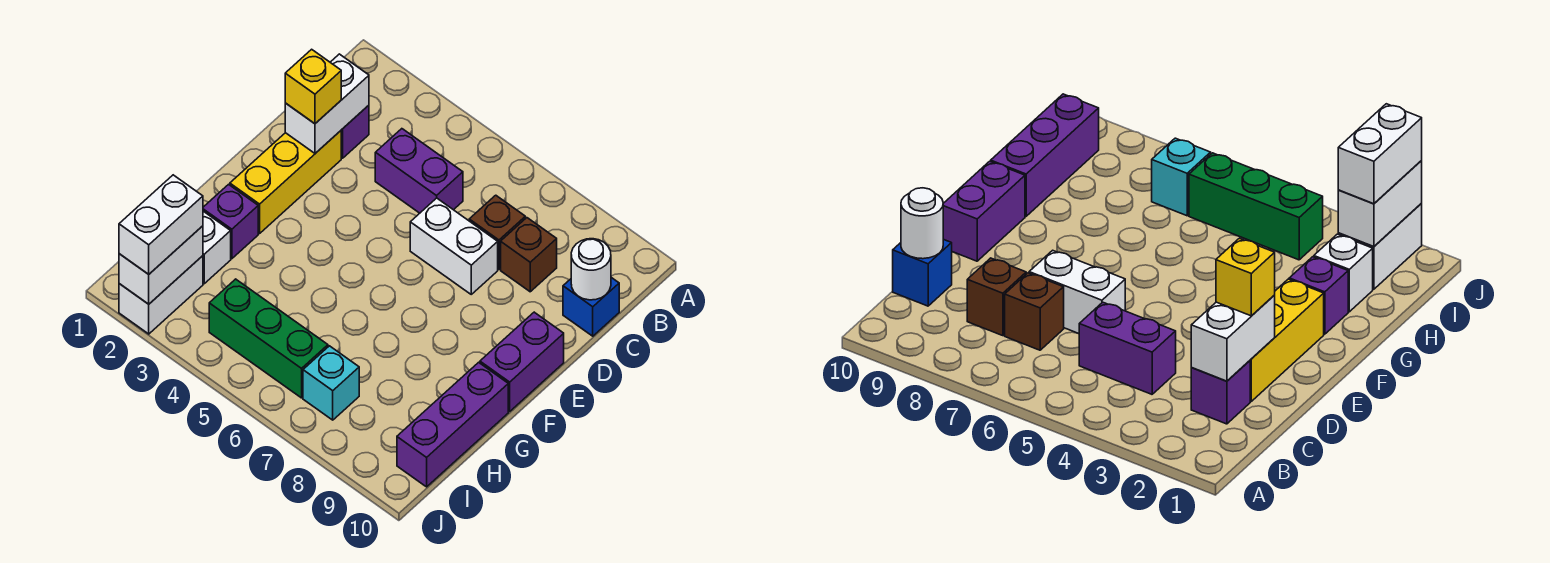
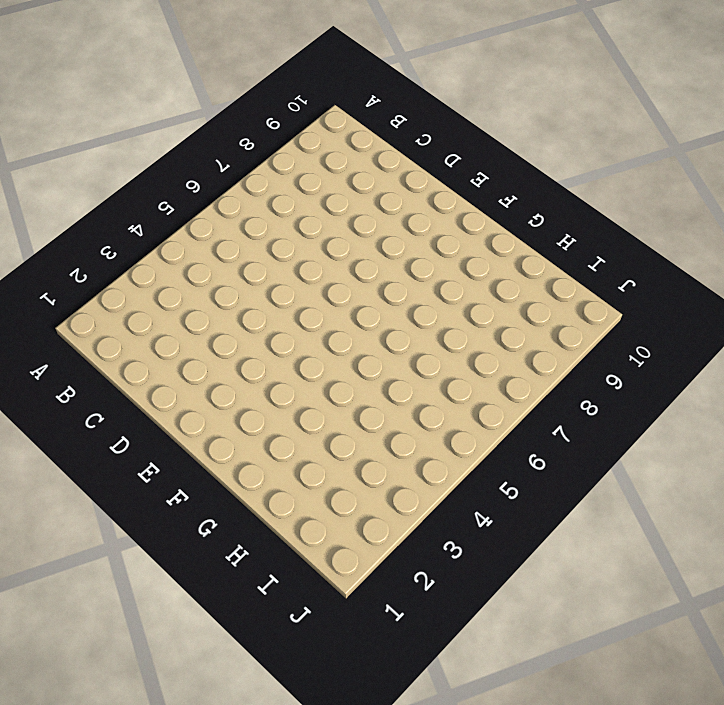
none -> purple brick C2 level 1
none -> purple brick C4:C5 level 1
none -> brown brick C7 level 1

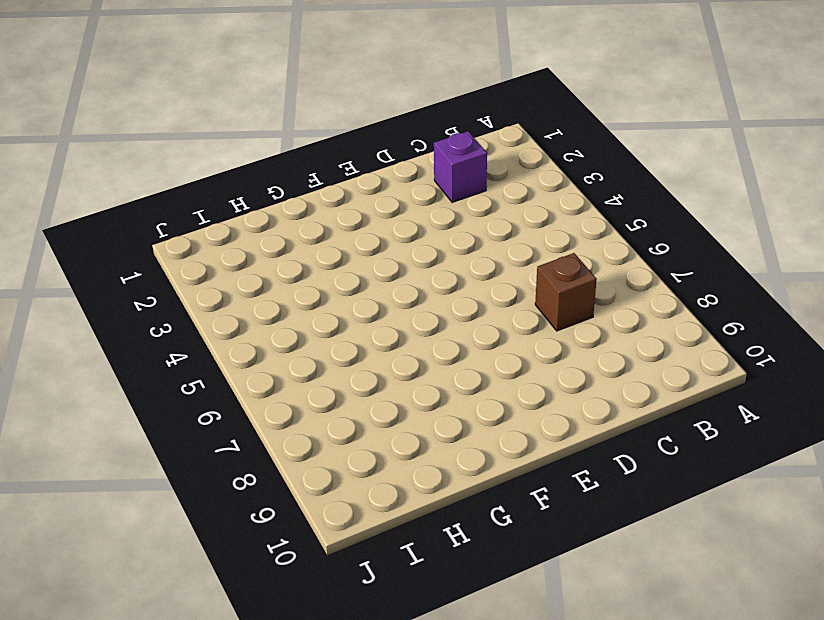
none -> purple brick C4:C5 level 1
none -> brown brick C8 level 1
none -> blue brick C10 level 1

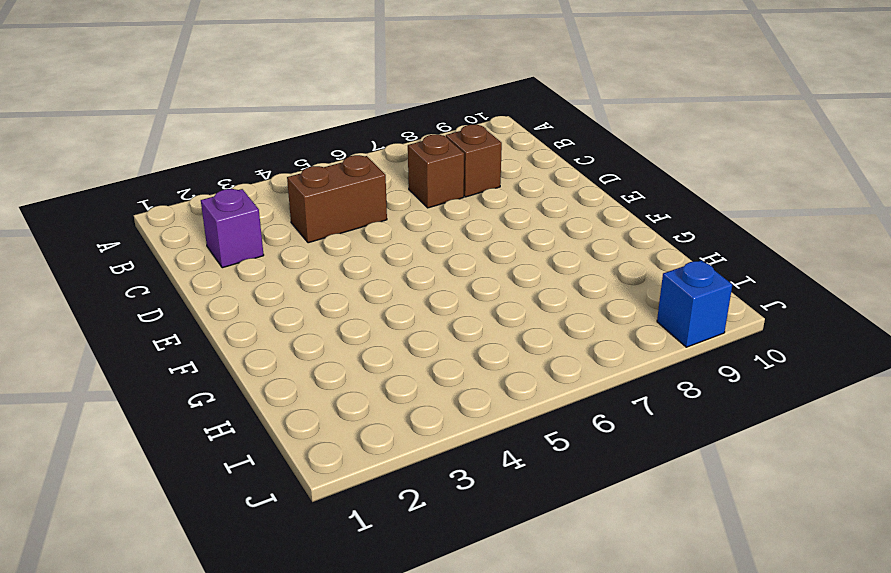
brown brick C4:C5 level 1 -> purple brick C4:C5 level 1
blue brick J9 level 1 -> blue brick C10 level 1
none -> yellow brick D2:F2 level 1
none -> white brick D6:D7 level 1
none -> purple brick E10:F10 level 1

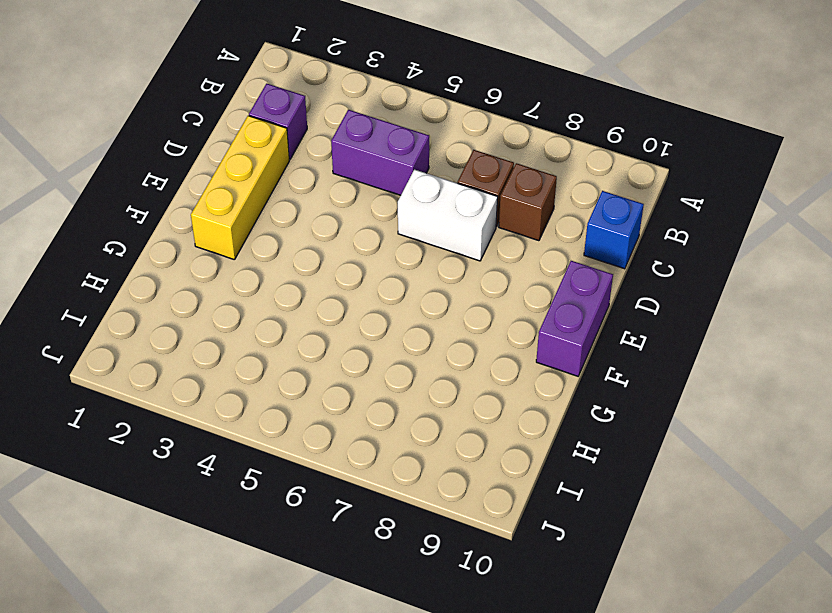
none -> purple brick G2 level 1
none -> purple brick G10:I10 level 1
none -> white brick H2 level 1

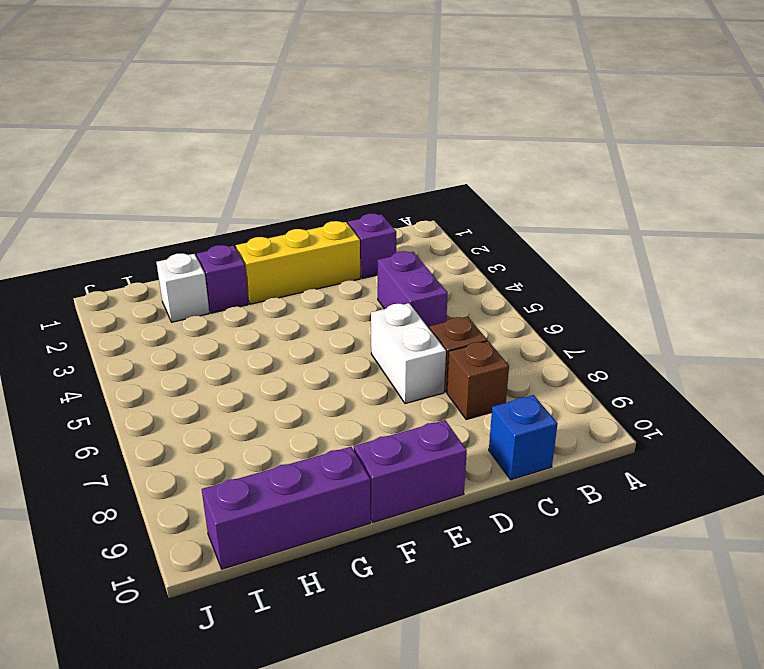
none -> white brick I2:J2 level 1
none -> green brick I4:I6 level 1
none -> cyan brick I7 level 1

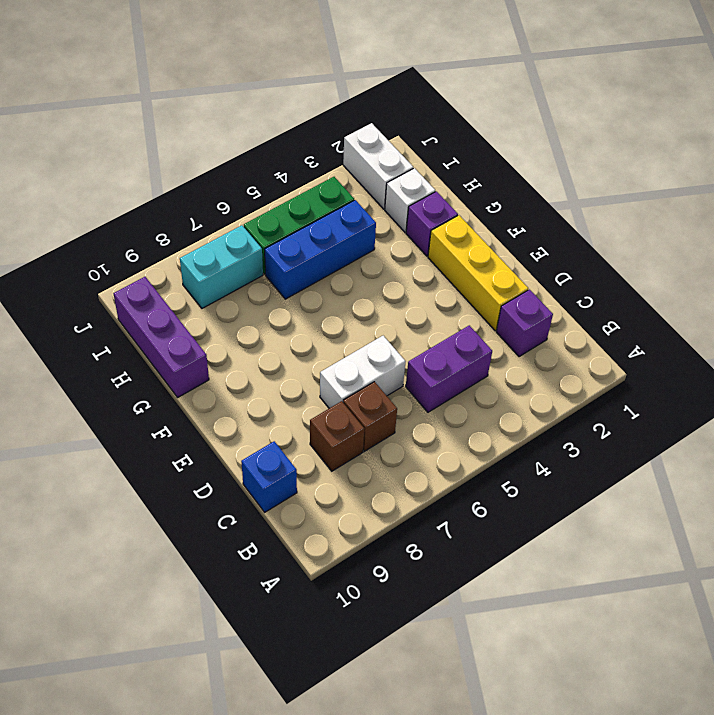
blue brick H4:H6 level 1 -> none
cyan brick I7:I8 level 1 -> cyan brick I7 level 1
none -> purple brick E10:F10 level 1
none -> white brick C2:D2 level 2
none -> white round brick C10 level 2

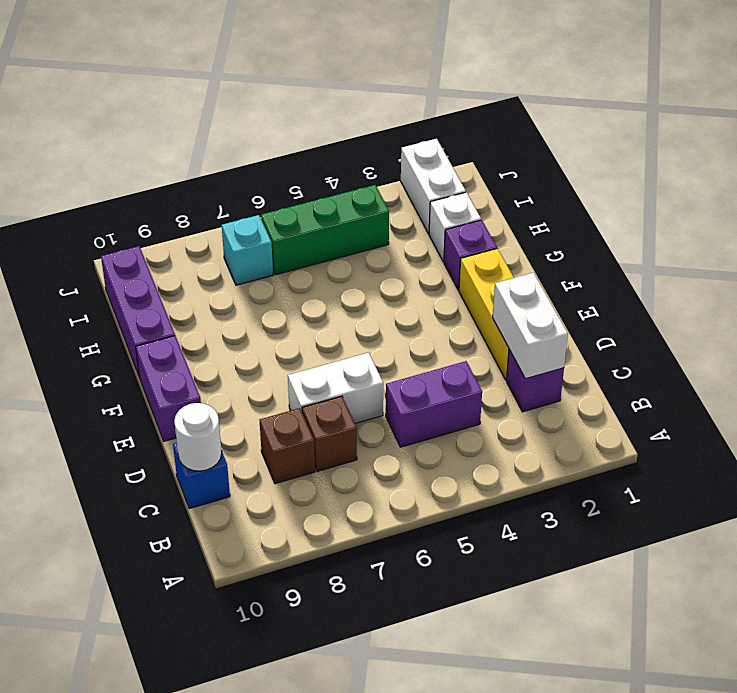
none -> white brick I2:J2 level 2
none -> yellow brick D2 level 3
none -> white brick I2:J2 level 3

